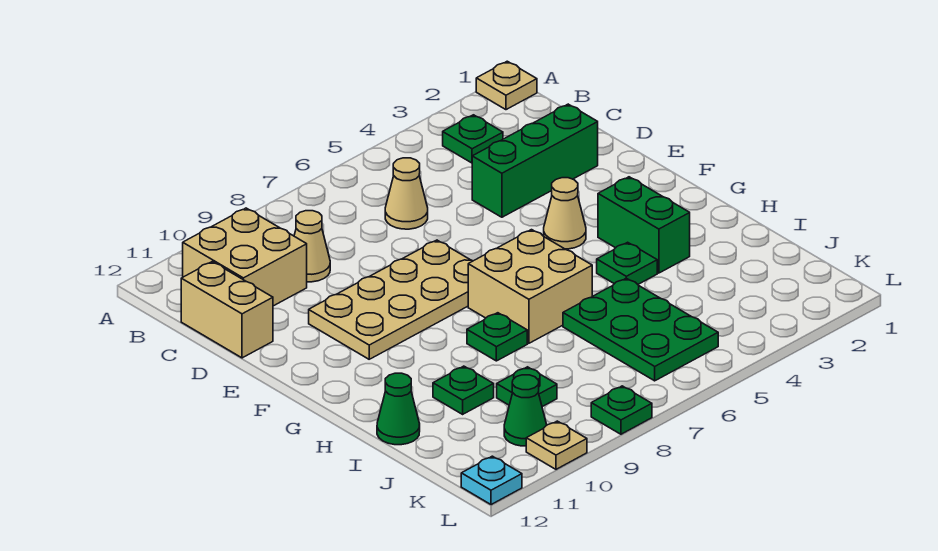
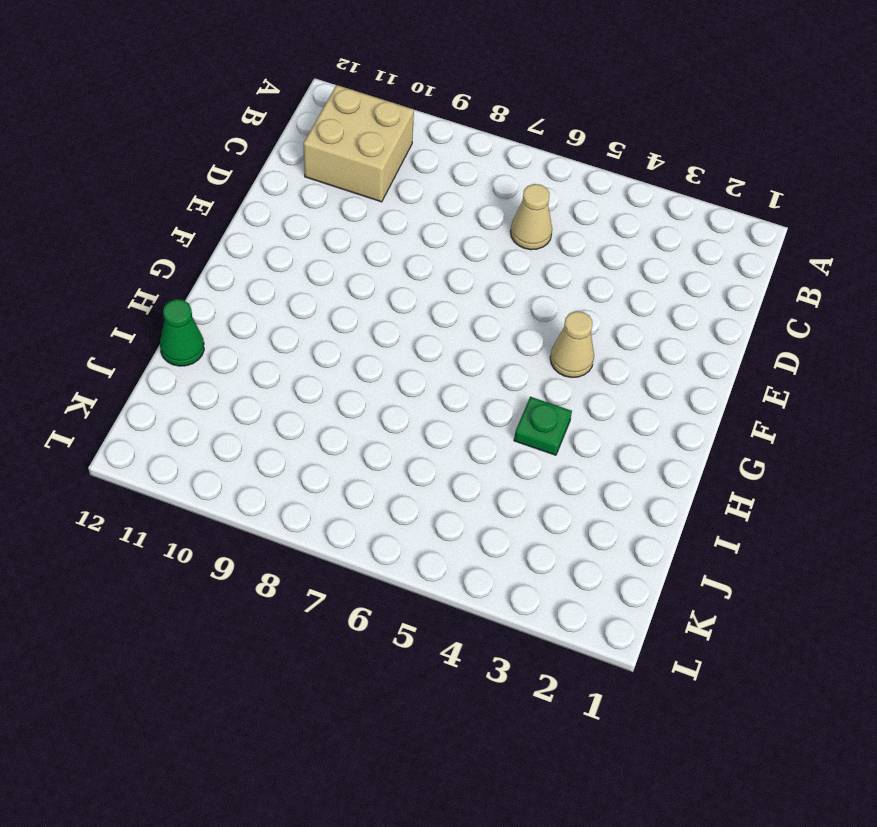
none -> tan plate A1 level 1
none -> green plate B3 level 1
none -> tan cone C9 level 1

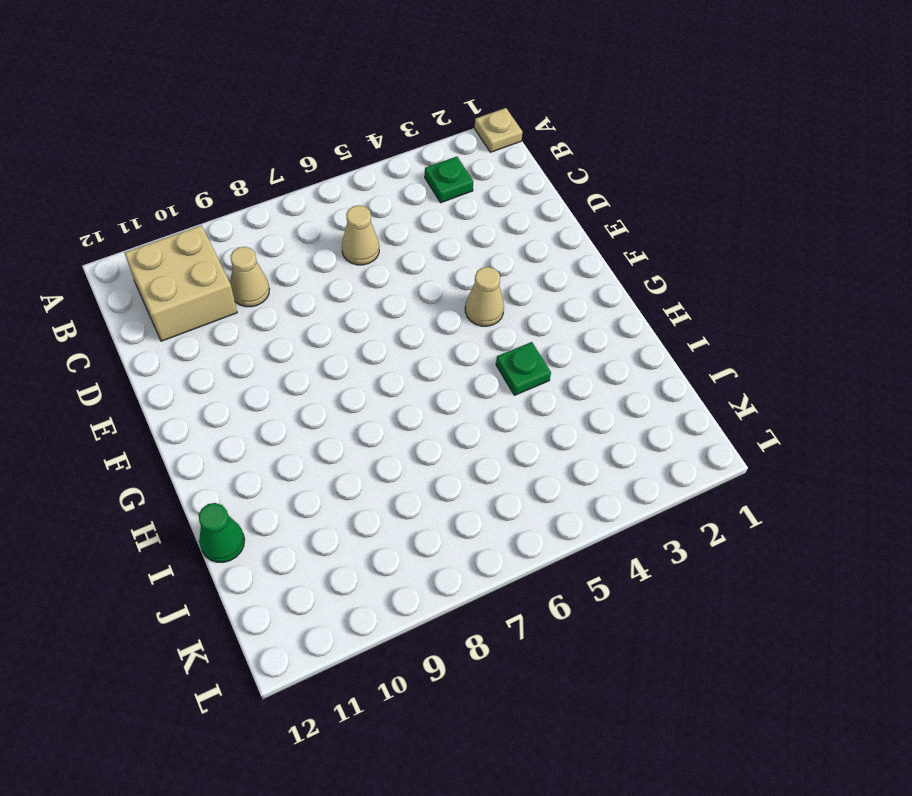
none -> tan brick C12:D12 level 1
none -> green brick D2:D4 level 1
none -> tan plate E7:F10 level 1

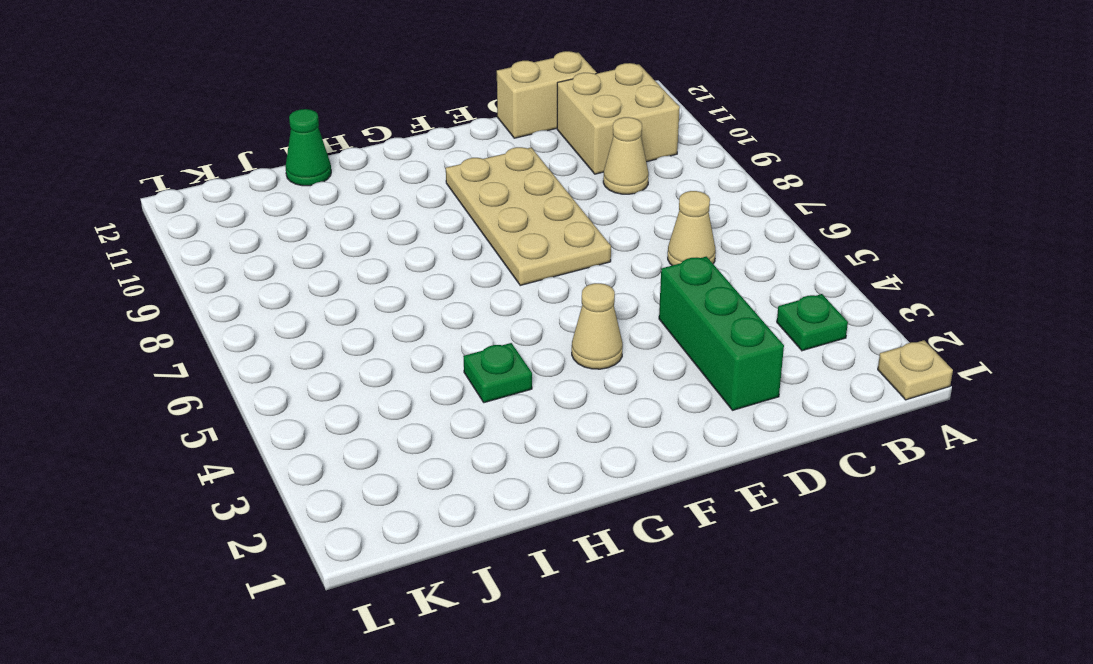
none -> green brick G3:H3 level 1
none -> tan brick G6:H7 level 1
none -> green plate H8 level 1

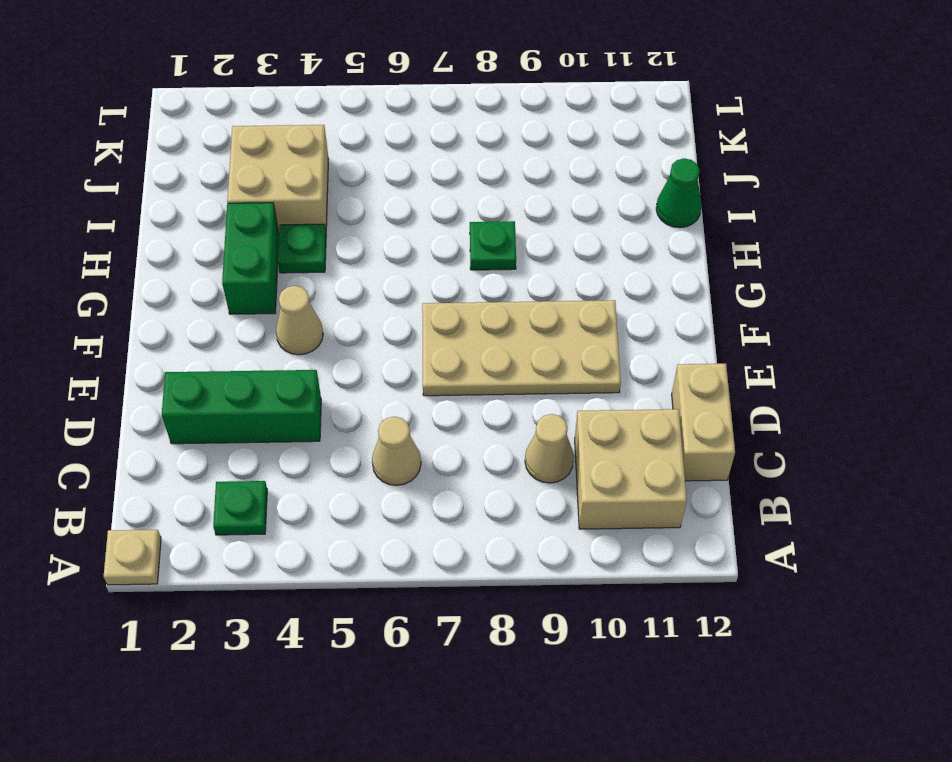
tan brick I3:J4 level 1 -> tan brick G6:H7 level 1
none -> green plate I5:K6 level 1
none -> green plate I10 level 1
none -> green plate J9 level 1

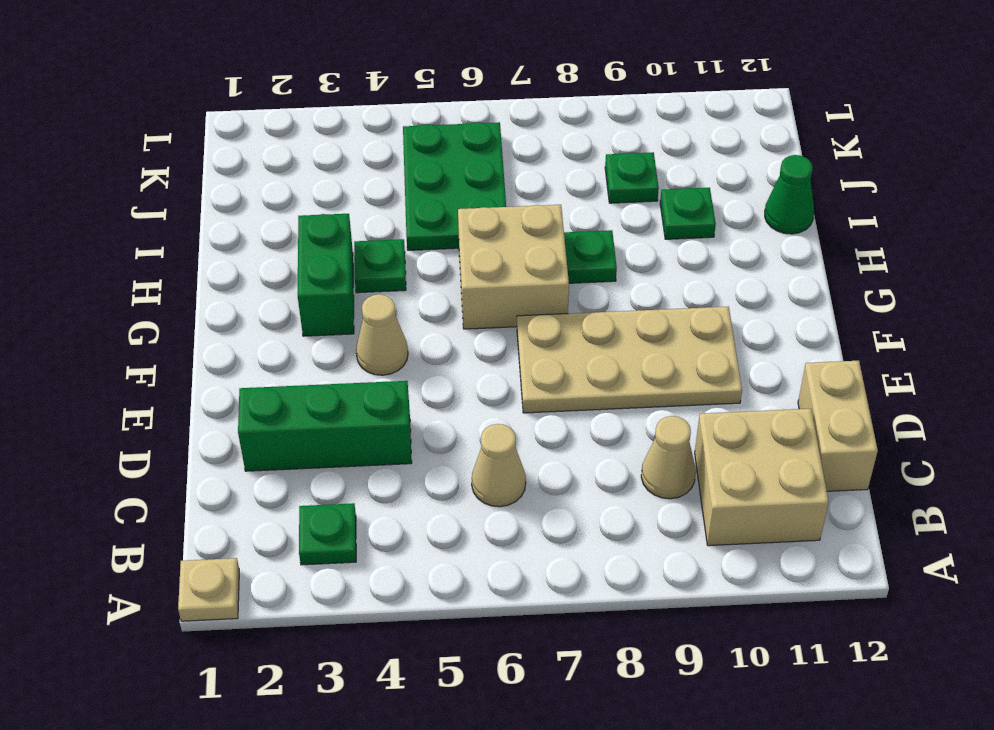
none -> green cone K10 level 1
none -> green plate L8 level 1
none -> tan plate L10 level 1

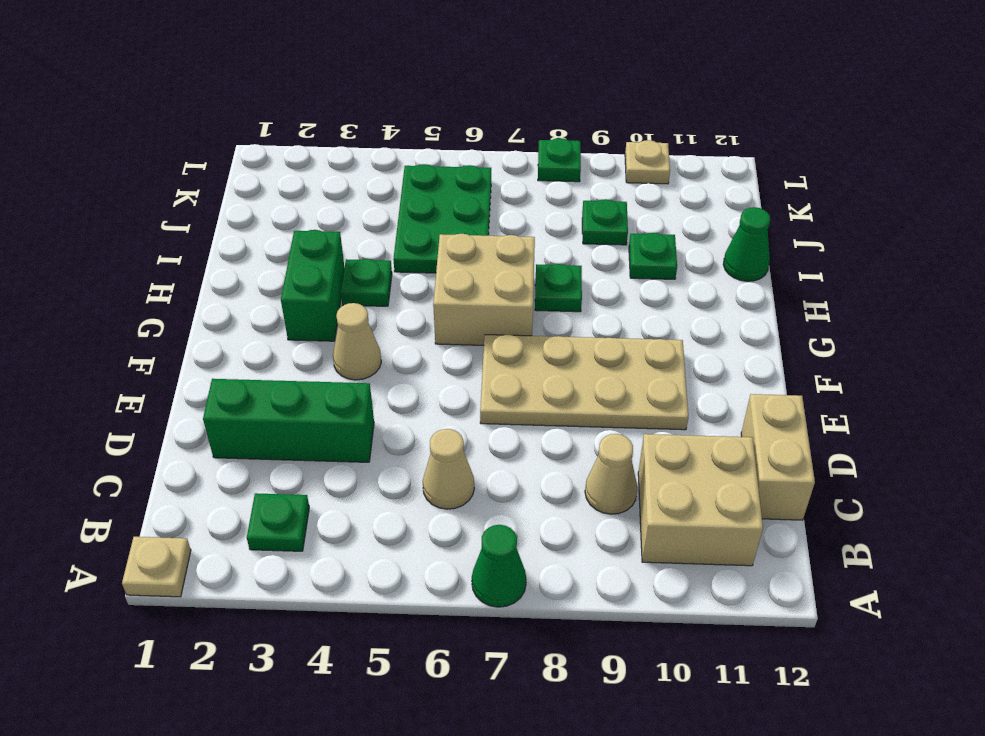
green cone A7 level 1 -> green cone K10 level 1
none -> cyan plate L12 level 1

